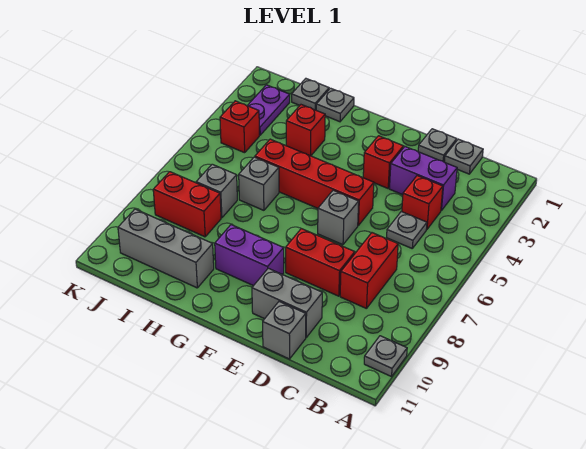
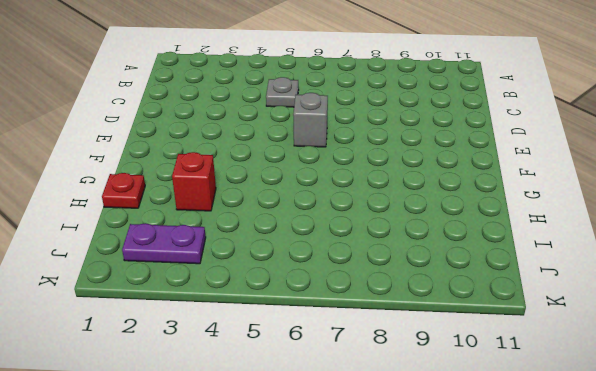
red plate H1 level 1 -> grey plate H1 level 1
none -> grey plate A10 level 1
none -> grey plate C1 level 1
none -> purple brick C3:D3 level 1

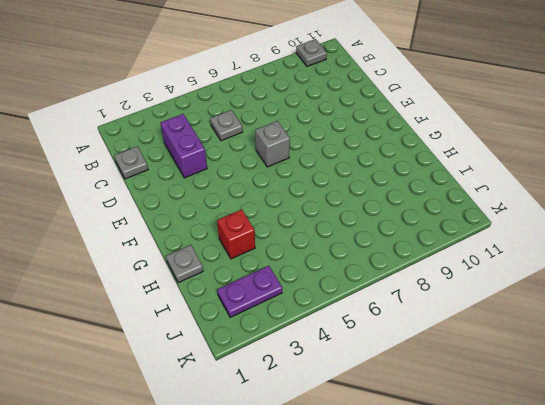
none -> red brick C4 level 1
none -> red brick C7:C8 level 1
none -> grey plate D1 level 1

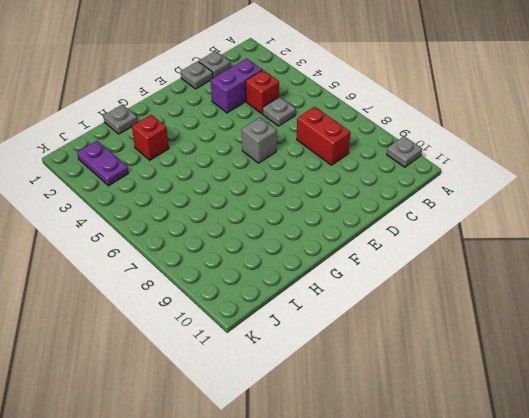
none -> red brick D8:E8 level 1
none -> grey brick D10:E10 level 1
none -> grey brick D11 level 1

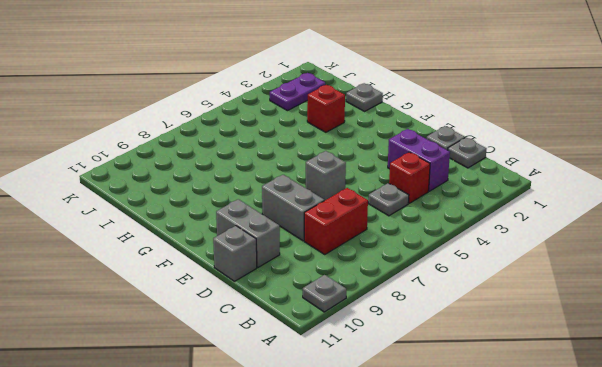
grey brick D8:E8 level 1 -> red brick D8:E8 level 1
none -> red brick E3 level 1
none -> red brick E5:H5 level 1
none -> purple brick F9:G9 level 1

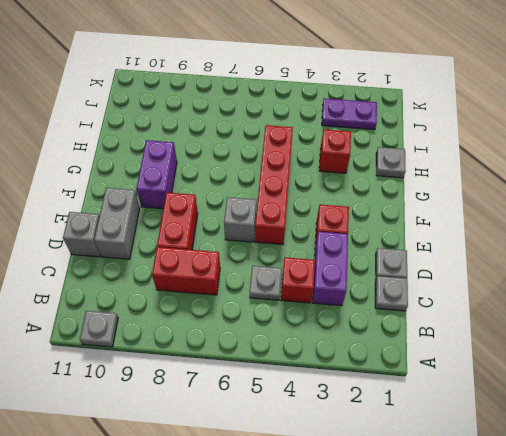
none -> grey brick H6 level 1
none -> grey brick H10:J10 level 1
none -> grey plate I1 level 1

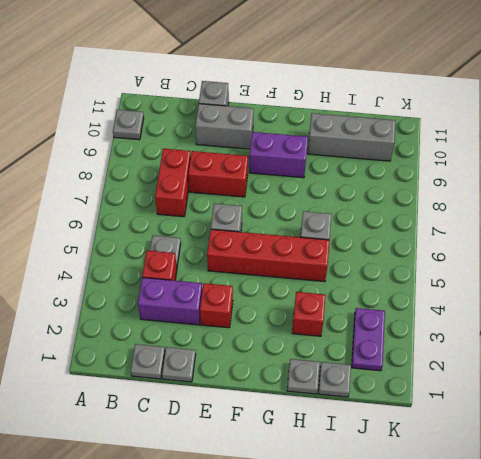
none -> grey brick I7 level 1
none -> red brick I8:J8 level 1
none -> red brick J4 level 1

